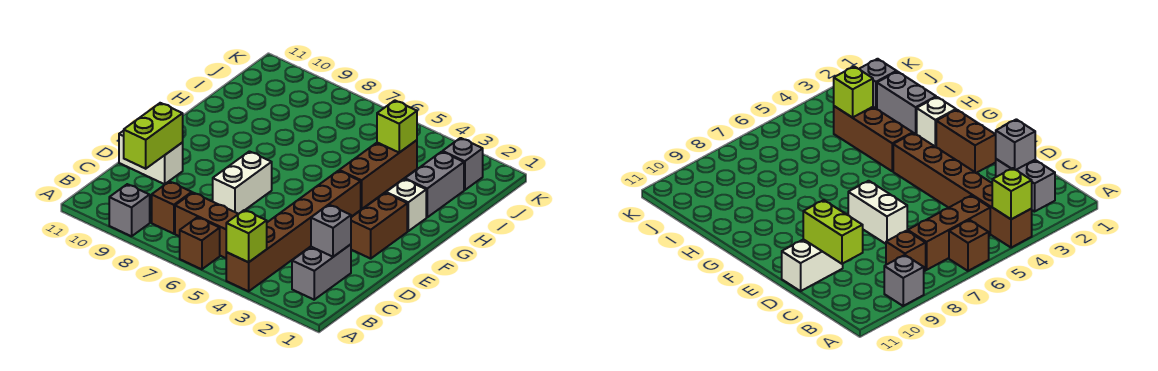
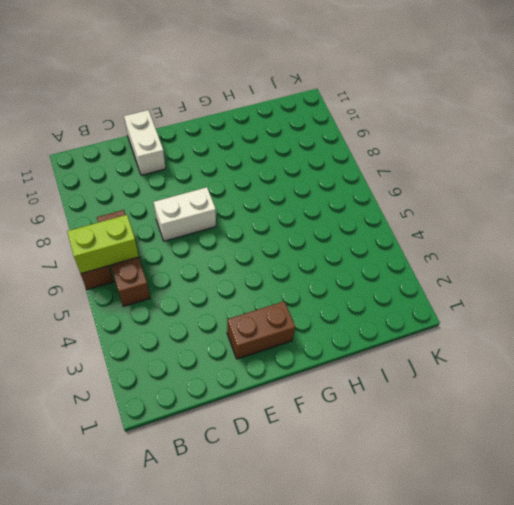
lime brick A6:B6 level 2 -> lime brick C10:D10 level 2
none -> brown brick A4:F4 level 1
none -> grey brick A9 level 1
none -> grey brick B2:C2 level 1

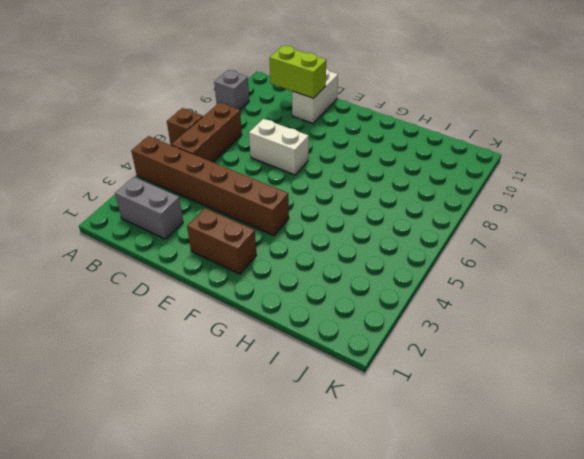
none -> brown brick B8 level 1
none -> white brick G2 level 1
none -> brown brick G4:I4 level 1

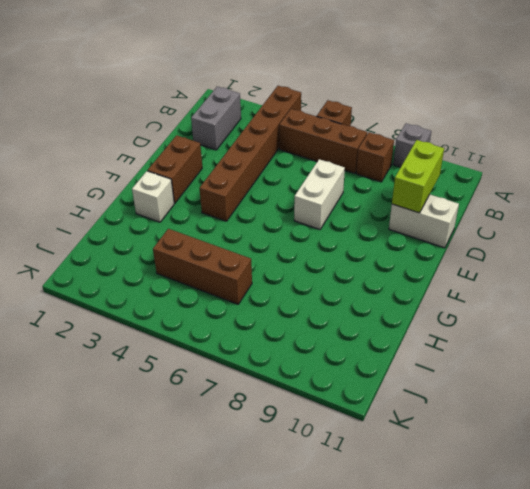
brown brick I4:I6 level 1 -> brown brick G4:I4 level 1
none -> grey brick H2:I2 level 1
none -> grey brick J2 level 1
none -> lime brick A4 level 2

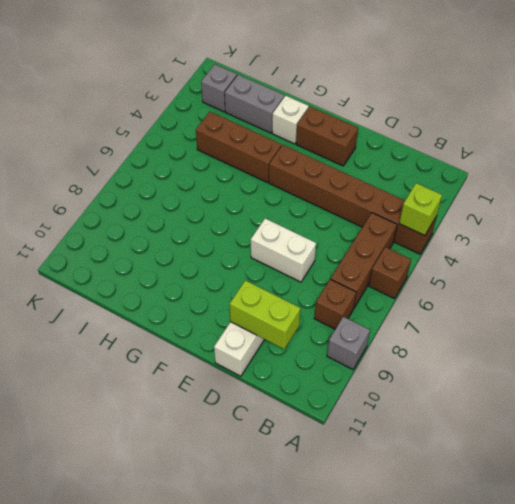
none -> grey brick B2:C2 level 1
none -> grey brick C2 level 2
none -> lime brick I4 level 2

